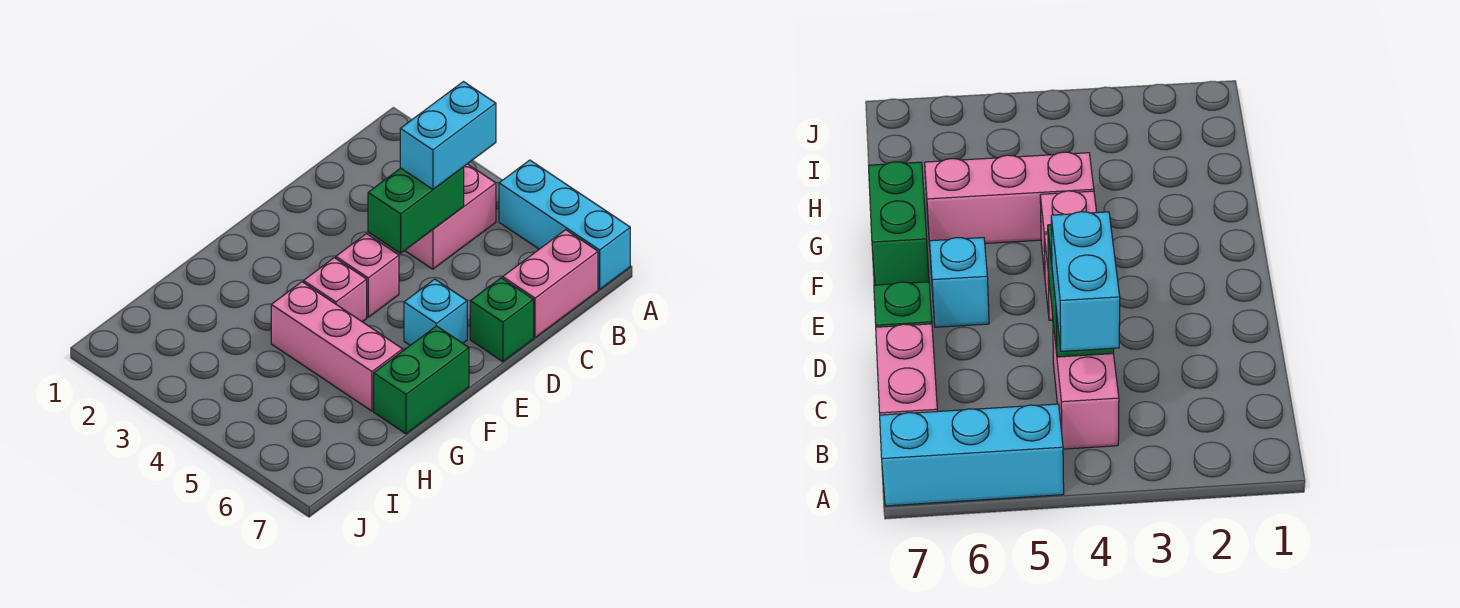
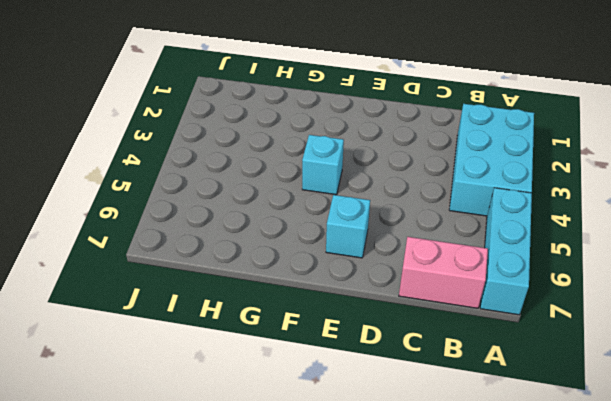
cyan brick A2:B4 level 1 -> pink brick B4:C4 level 1
cyan brick F4 level 1 -> pink brick F4 level 1
none -> green brick D7 level 1
none -> pink brick E4 level 1

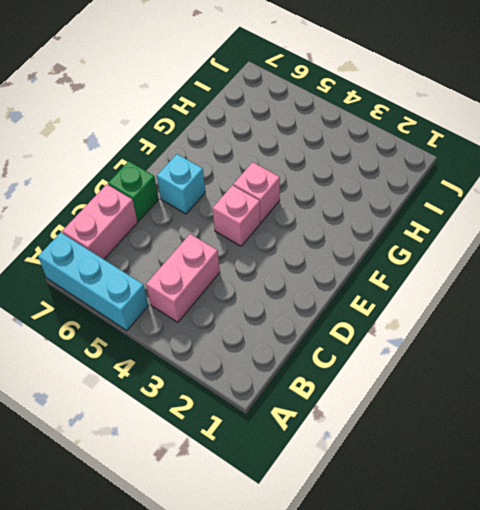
none -> green brick F7:G7 level 1
none -> pink brick G4:G6 level 1

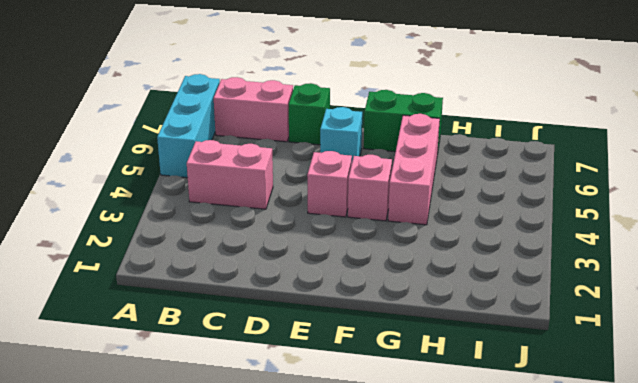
none -> green brick C4:D4 level 2
none -> cyan brick B4:C4 level 3

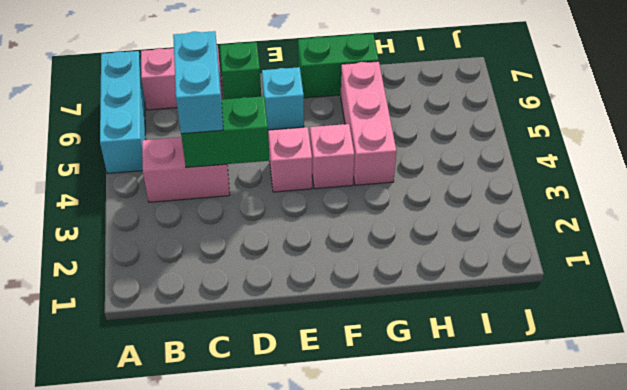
cyan brick C4:C5 level 3 -> cyan brick B4:C4 level 3

